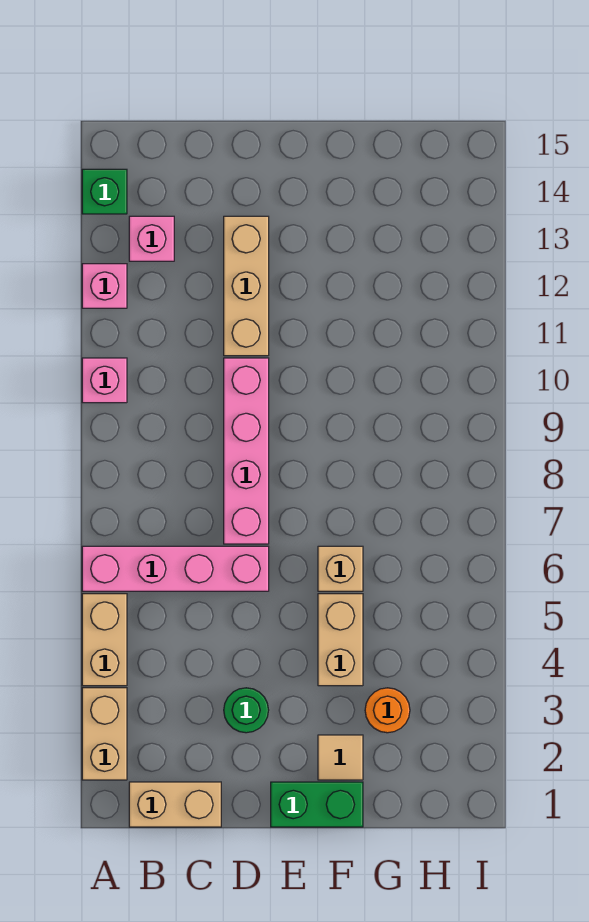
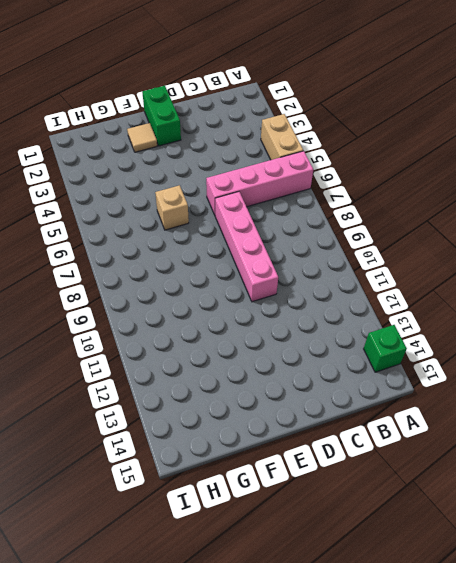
green brick E1:E2 level 1 -> green brick E1:F1 level 1
none -> tan brick A2:A3 level 1
none -> pink brick A10 level 1
none -> pink brick A12 level 1

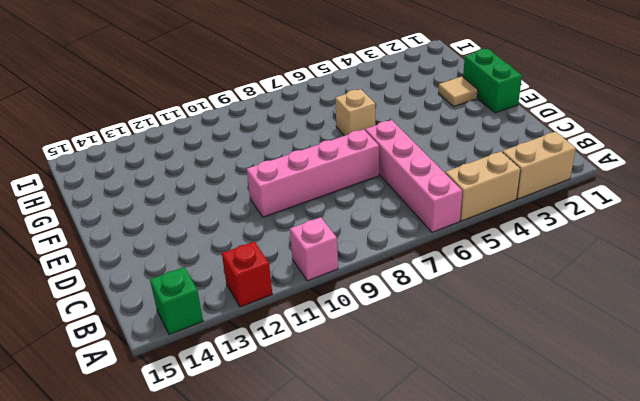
red brick A12 level 1 -> pink brick A12 level 1
none -> tan brick B1:C1 level 1
none -> pink brick B13 level 1
none -> green round brick D3 level 1

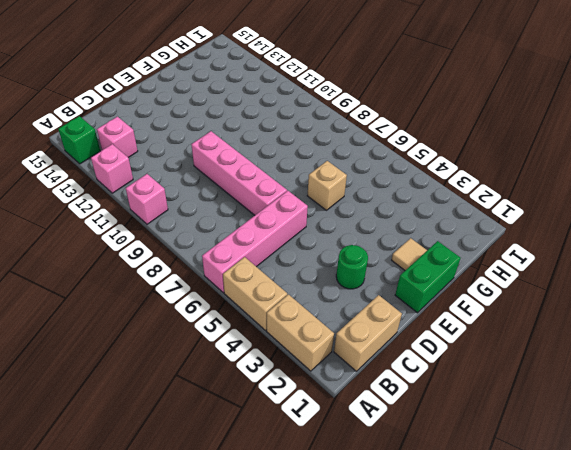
none -> tan brick D11:D13 level 1
none -> tan brick F4:F5 level 1
none -> orange round brick G3 level 1

